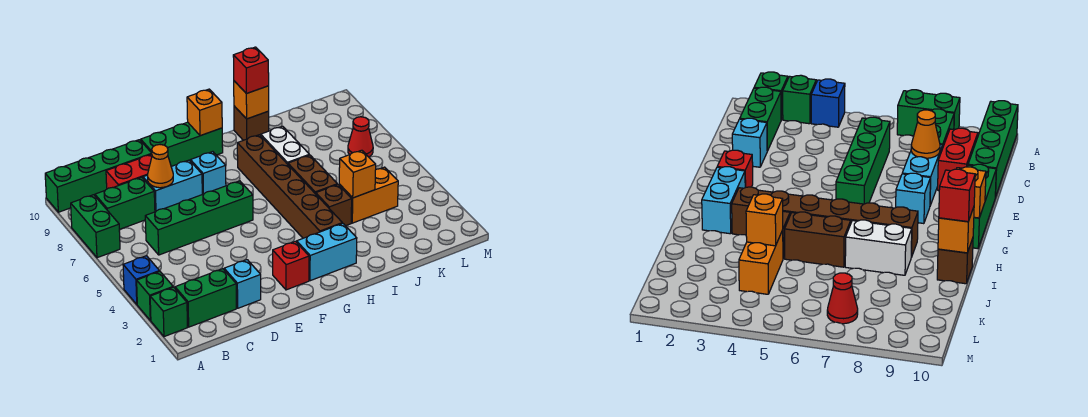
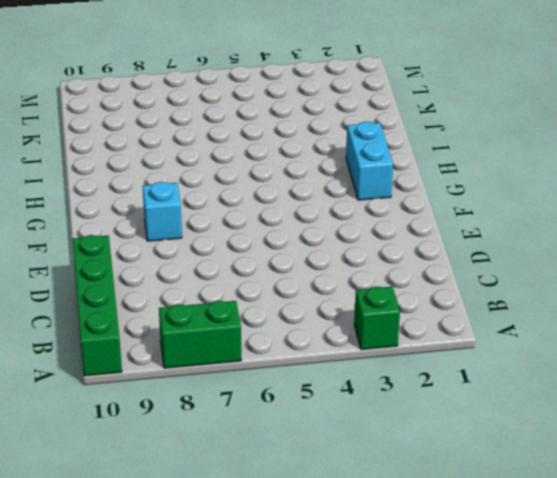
none -> green brick A2 level 1
none -> blue brick A4 level 1
none -> green brick B2:C2 level 1

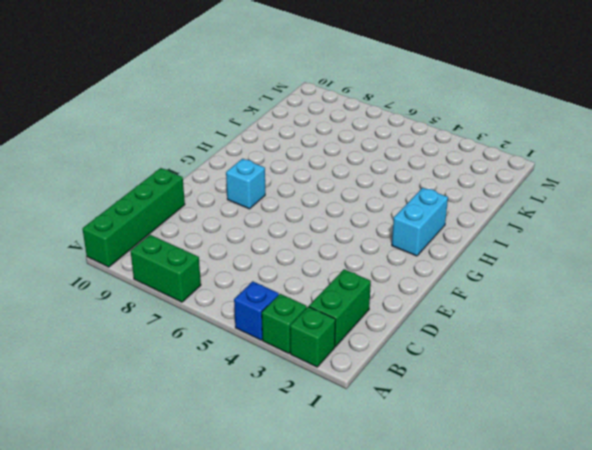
none -> green brick B8:C8 level 1
none -> green brick C6:F6 level 1
none -> red brick C9:D9 level 1

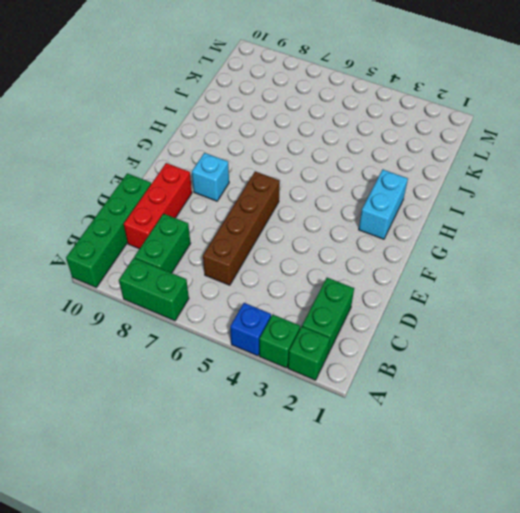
brown brick C6:F6 level 1 -> green brick C6:F6 level 1
red brick C9:E9 level 1 -> red brick C9:D9 level 1
none -> cyan brick D2 level 1
none -> cyan brick D8:E8 level 1
none -> green brick E10:G10 level 1

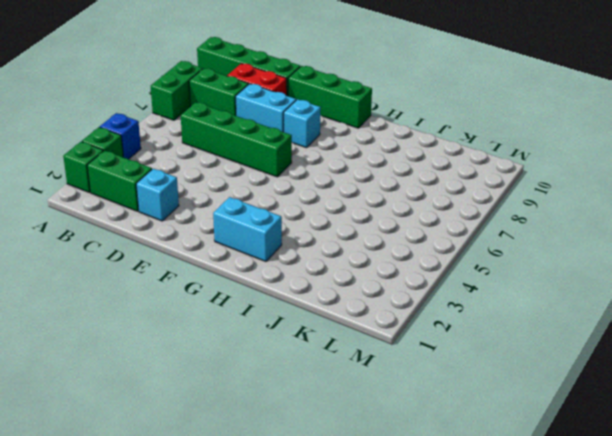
none -> red brick F2 level 1
none -> brown brick H3:H8 level 1
none -> brown brick I4 level 1

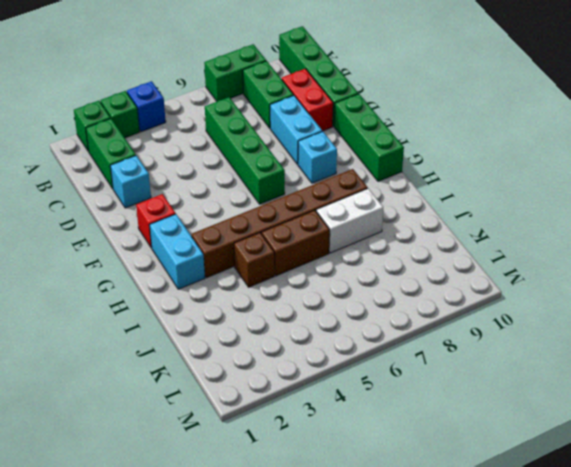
none -> brown brick I10 level 1
none -> orange brick J4:K4 level 1
none -> red cone L7 level 1

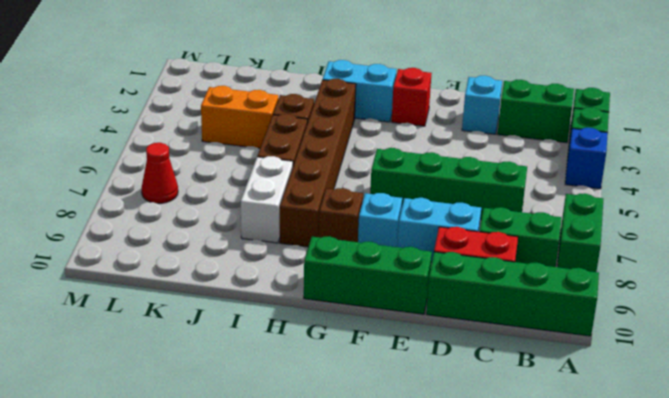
brown brick G8 level 1 -> brown brick I10 level 1
none -> orange cone D8 level 2
none -> orange brick G10 level 2
none -> orange brick I10 level 2

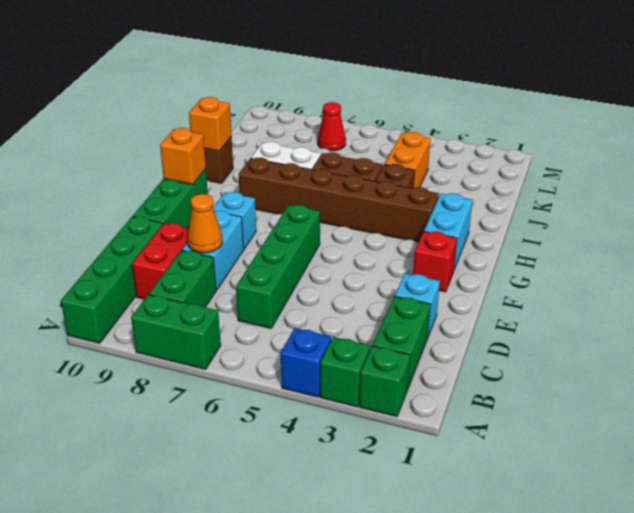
none -> orange brick J4 level 2
none -> red brick I10 level 3

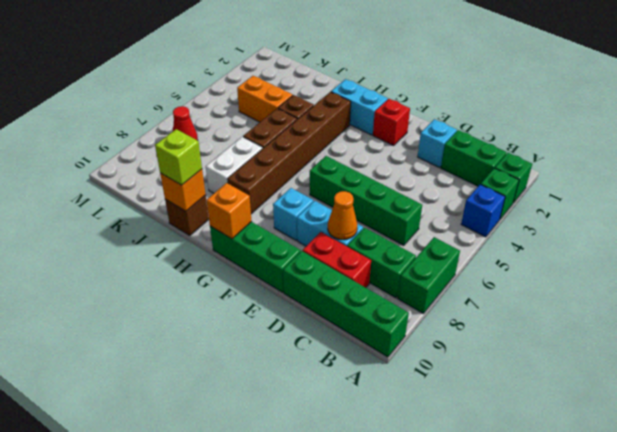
lime brick I10 level 3 -> red brick I10 level 3
none -> orange brick J4 level 2

